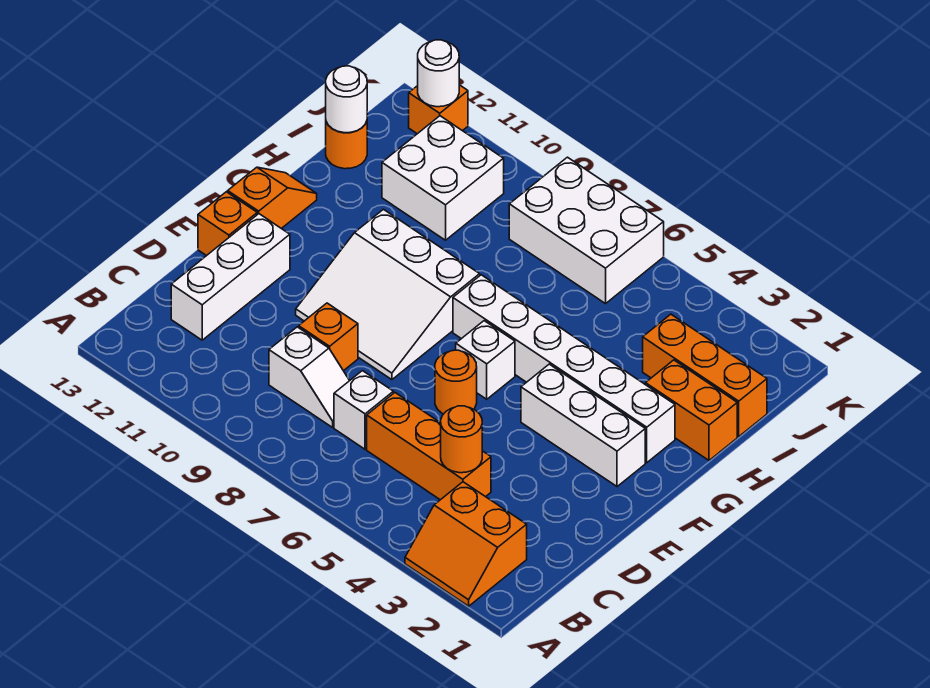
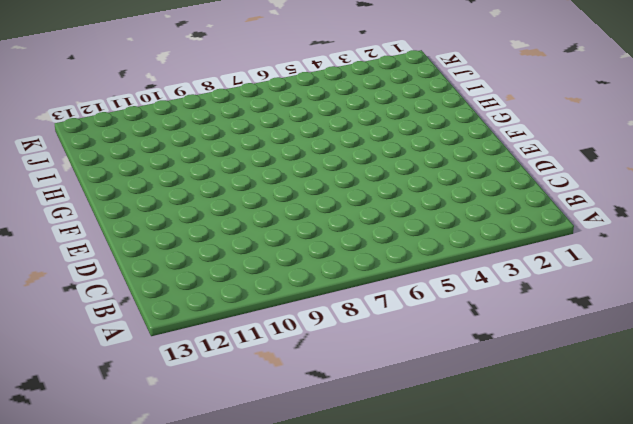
none -> orange slope A2:B3 level 1 top B
none -> orange brick C4:C6 level 1
none -> white brick C7 level 1

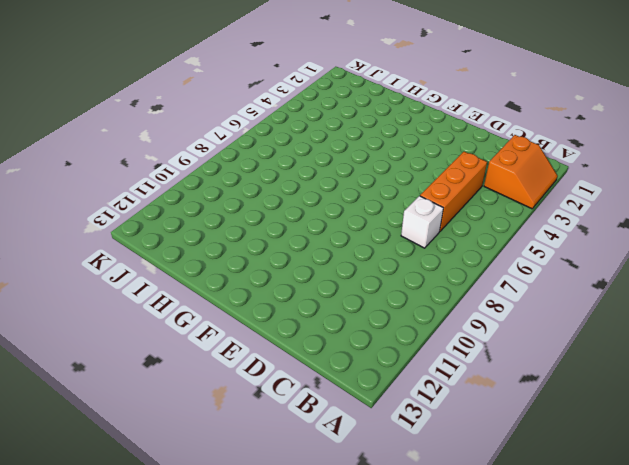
none -> white slope C8:C9 level 1 top 9
none -> white brick C12:E12 level 1
none -> orange brick D9 level 1

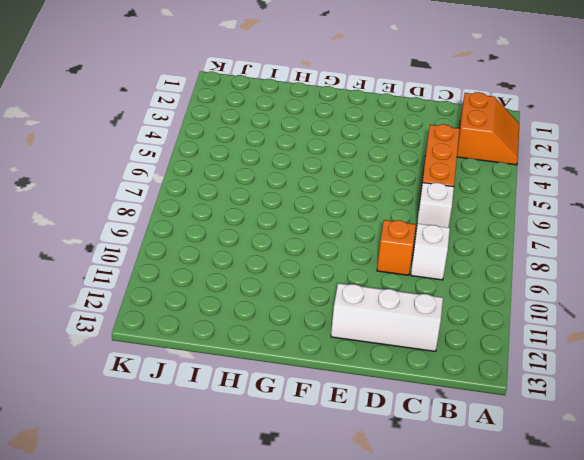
none -> orange round brick E6 level 1
none -> white slope E8:G10 level 1 top G
none -> orange brick E13 level 1

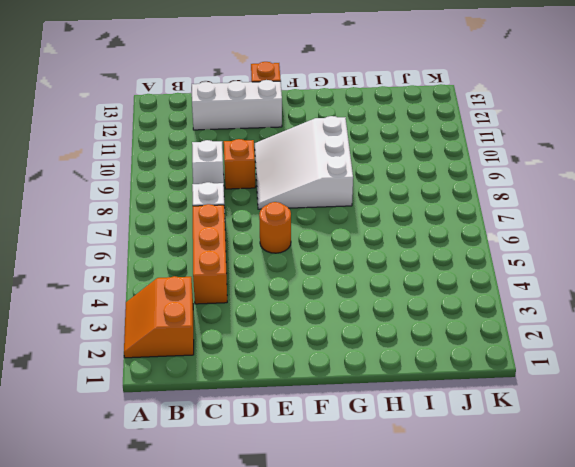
none -> white brick F2:F4 level 1
none -> white brick F6 level 1
none -> orange slope F13:G13 level 1 top F

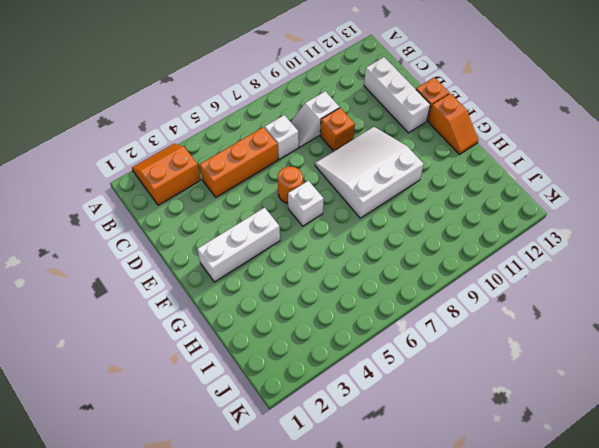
none -> white brick G2:G7 level 1
none -> orange brick H1:H2 level 1
none -> orange brick I1:I3 level 1

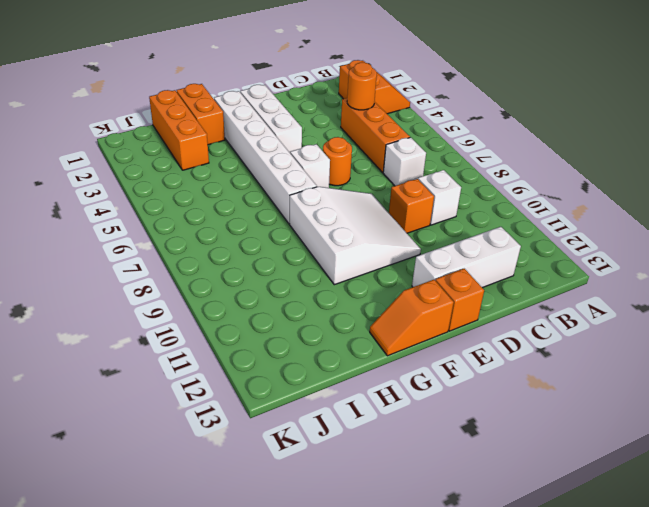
none -> white brick I10:J11 level 1
none -> orange round brick I13 level 1
none -> white brick J6:K8 level 1

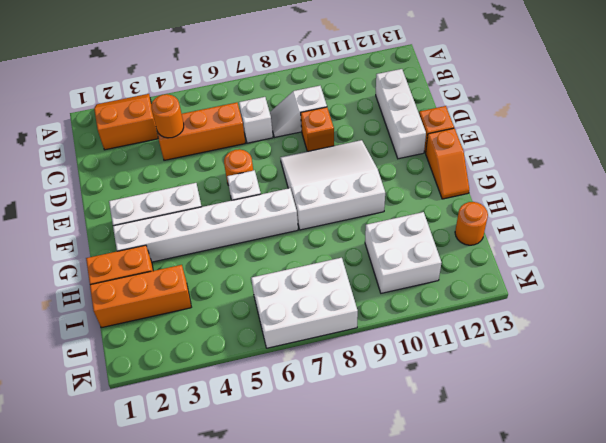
none -> orange brick K12 level 1
none -> white round brick I13 level 2
none -> white round brick K12 level 2

